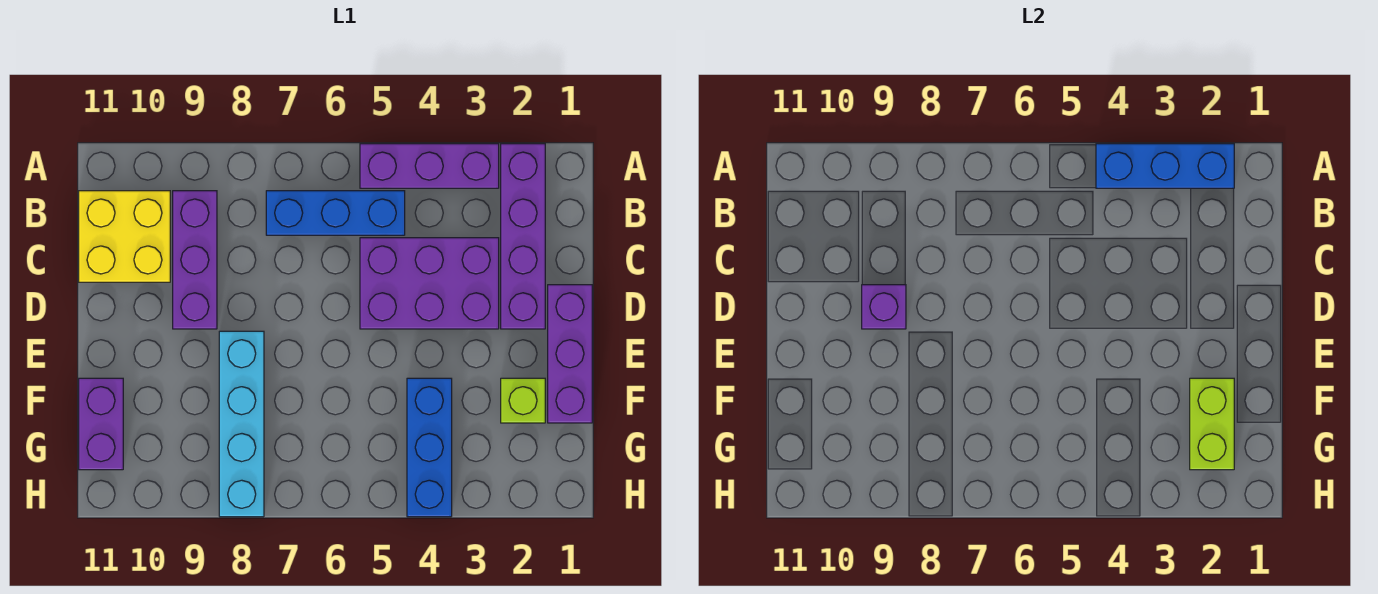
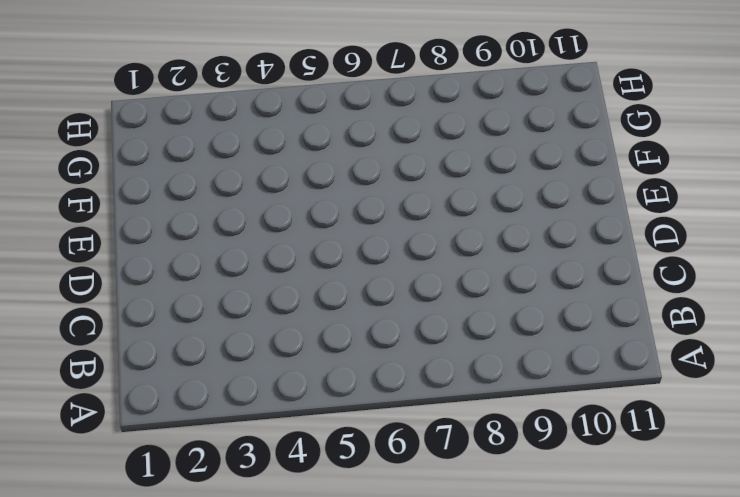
none -> purple brick A2:D2 level 1
none -> purple brick A3:A5 level 1
none -> blue brick B5:B7 level 1

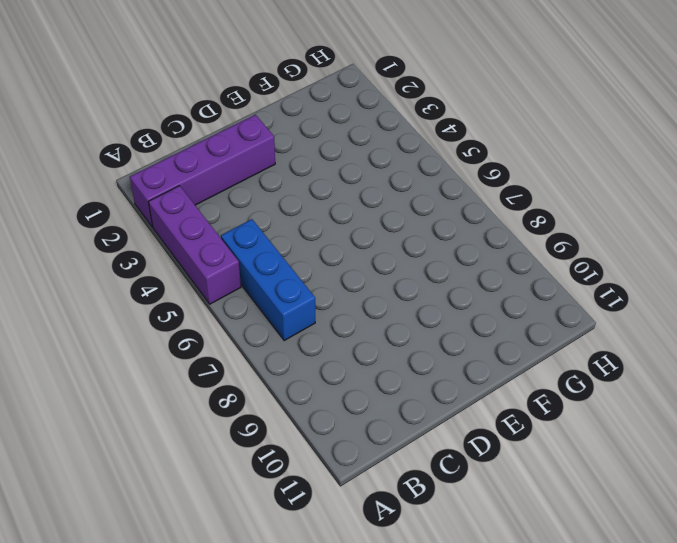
none -> purple brick B9:D9 level 1
none -> yellow brick B10:C11 level 1
none -> purple brick C3:D5 level 1

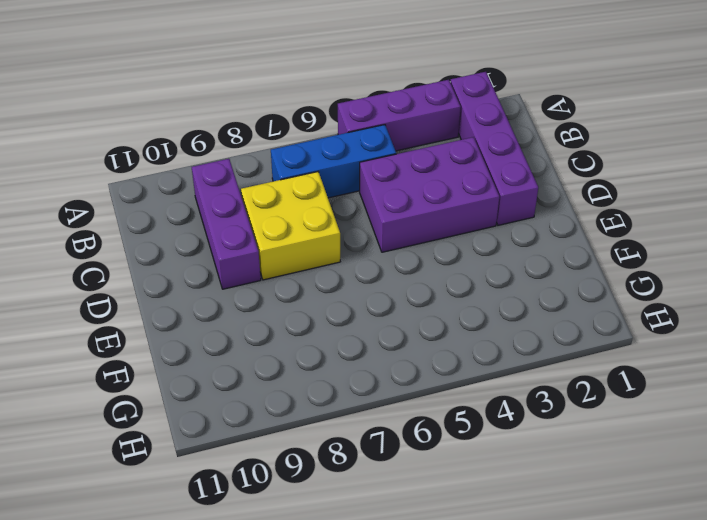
yellow brick C7:D8 level 1 -> yellow brick B10:C11 level 1
none -> purple brick D1:F1 level 1
none -> cyan brick E8:H8 level 1
none -> lime brick F2 level 1

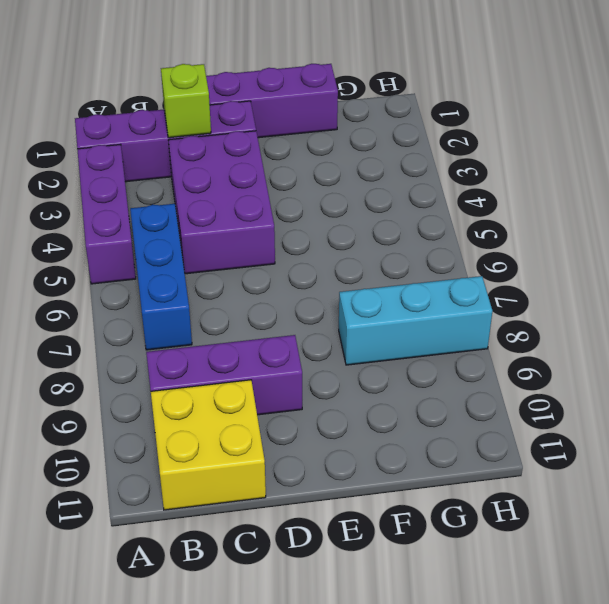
lime brick C2 level 2 -> lime brick F2 level 1
cyan brick F8:H8 level 1 -> cyan brick E8:H8 level 1
none -> blue brick F4:H4 level 1
none -> purple brick F11:G11 level 1
none -> blue brick A2:A4 level 2

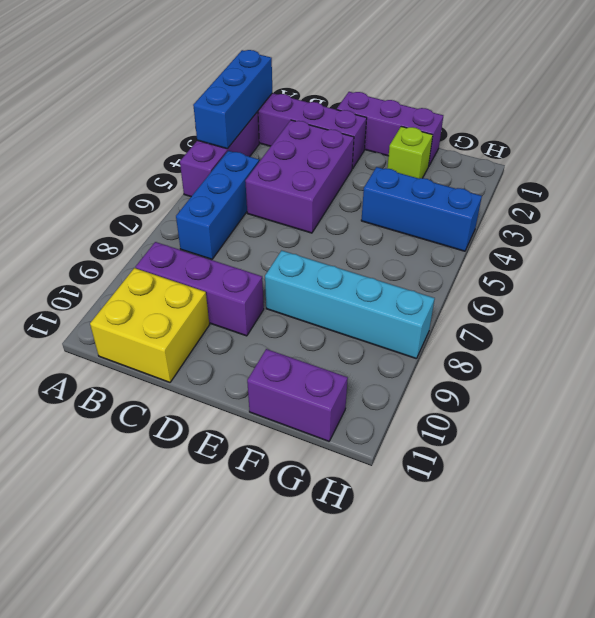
none -> purple brick D9 level 2
none -> lime brick F2:G2 level 2

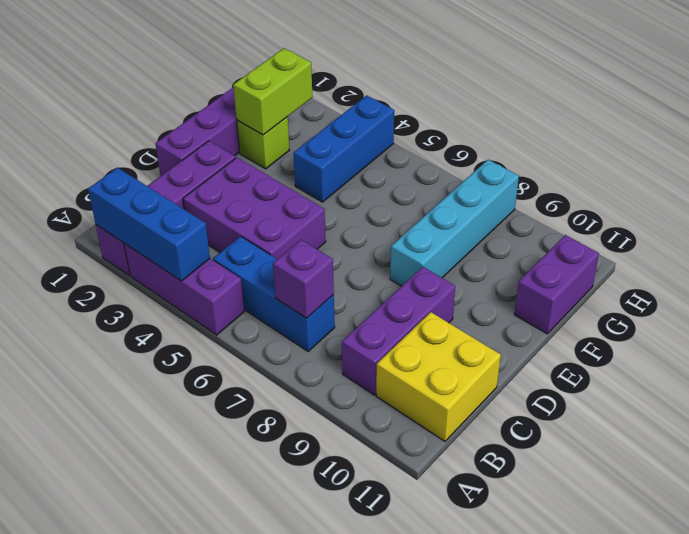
purple brick B7 level 2 -> purple brick D9 level 2

